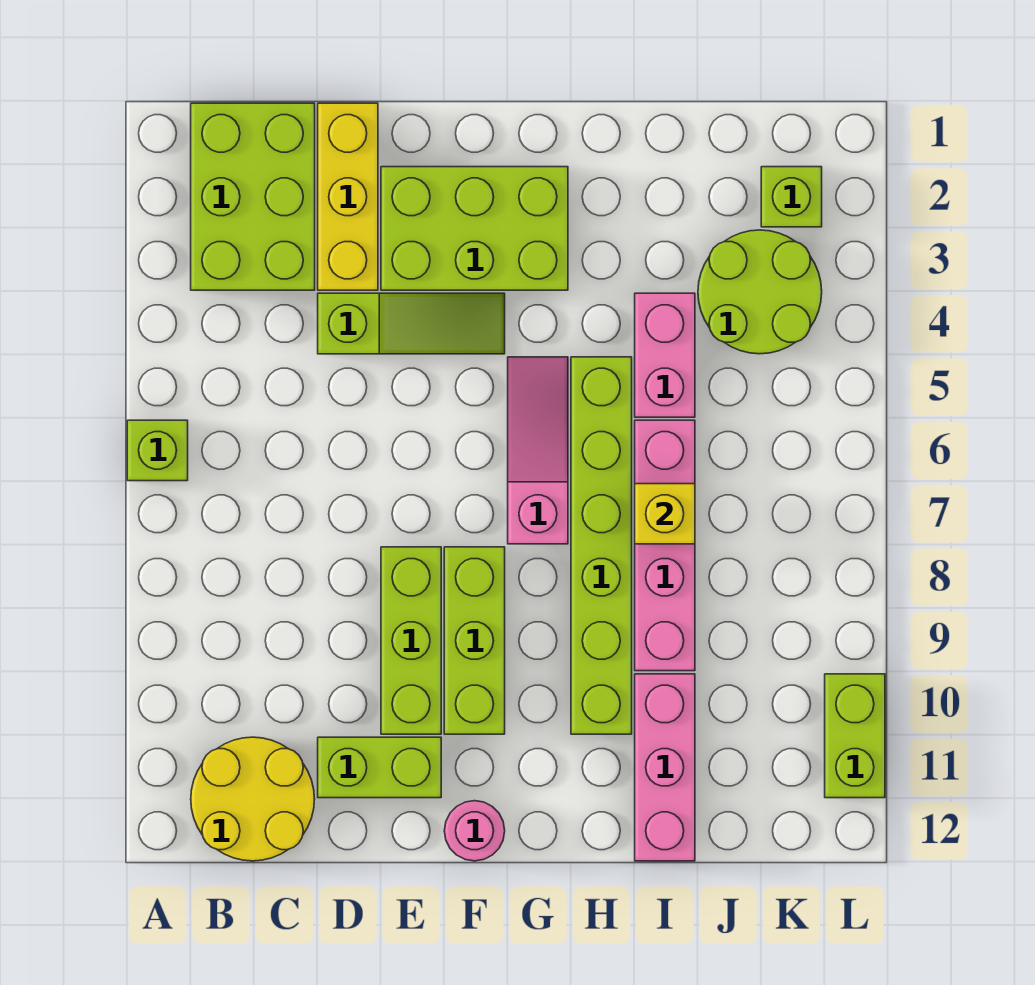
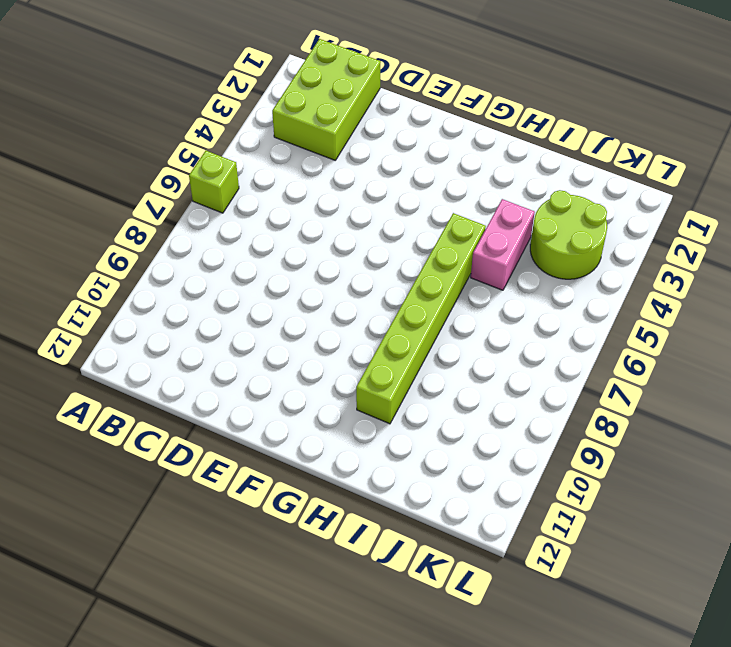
none -> yellow round brick B11:C12 level 1
none -> yellow brick D1:D3 level 1
none -> lime slope D4:F4 level 1 top D

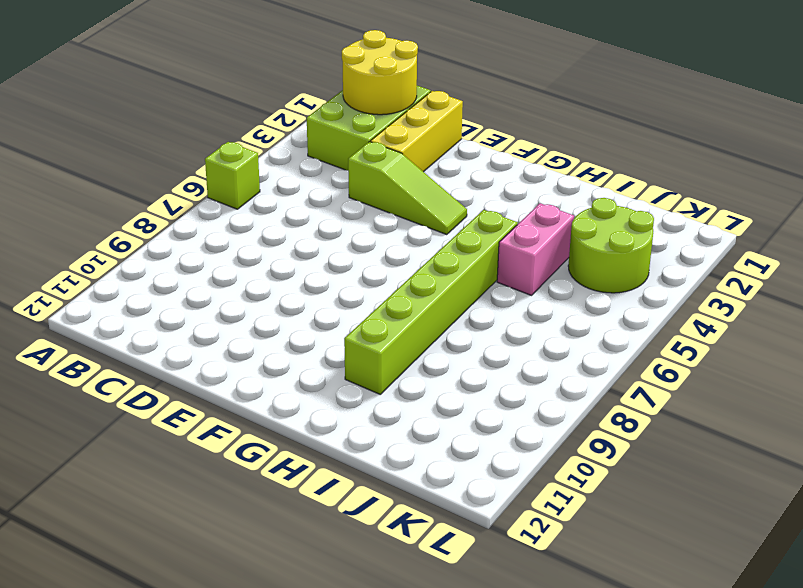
yellow round brick B1:C2 level 2 -> yellow round brick B11:C12 level 1
none -> lime brick D11:E11 level 1
none -> lime brick E2:G3 level 1
none -> lime brick E8:E10 level 1

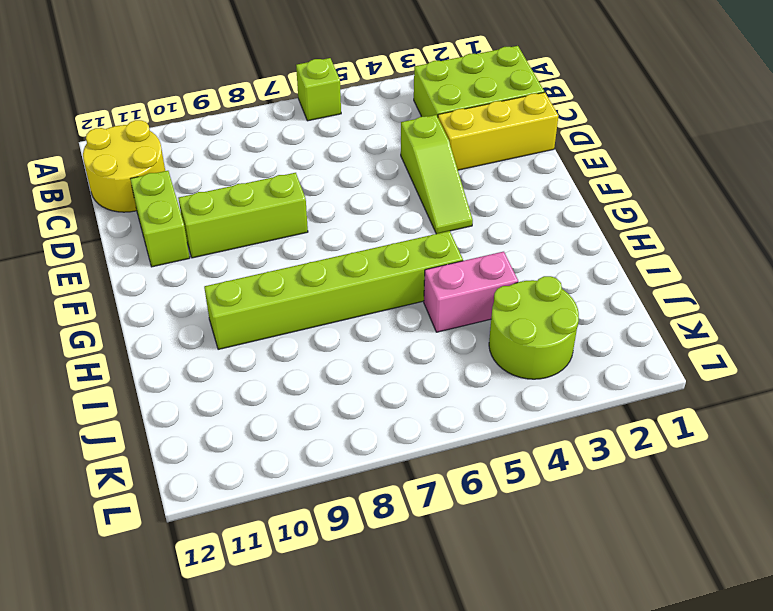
none -> lime brick E2:G3 level 1
none -> lime brick F8:F10 level 1
none -> pink round brick F12 level 1

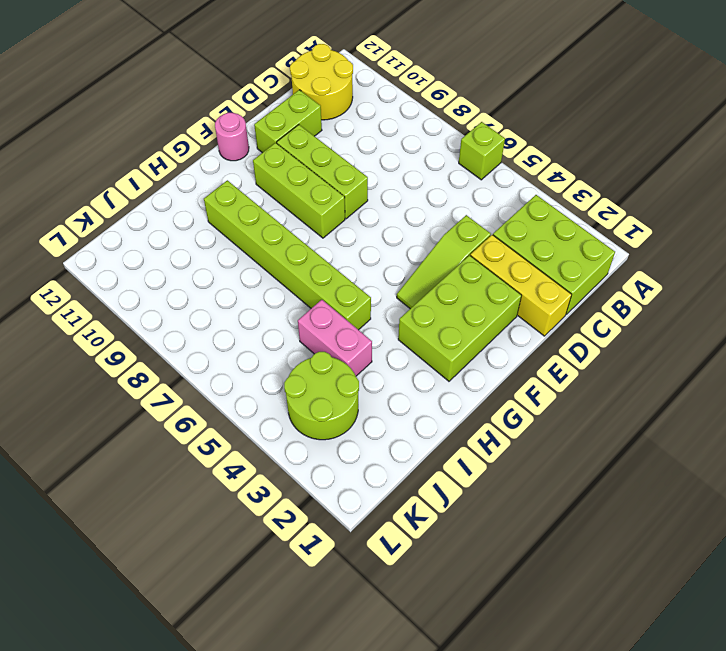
none -> pink slope G5:G7 level 1 top 7
none -> pink brick I6:I9 level 1
none -> pink brick I10:I12 level 1

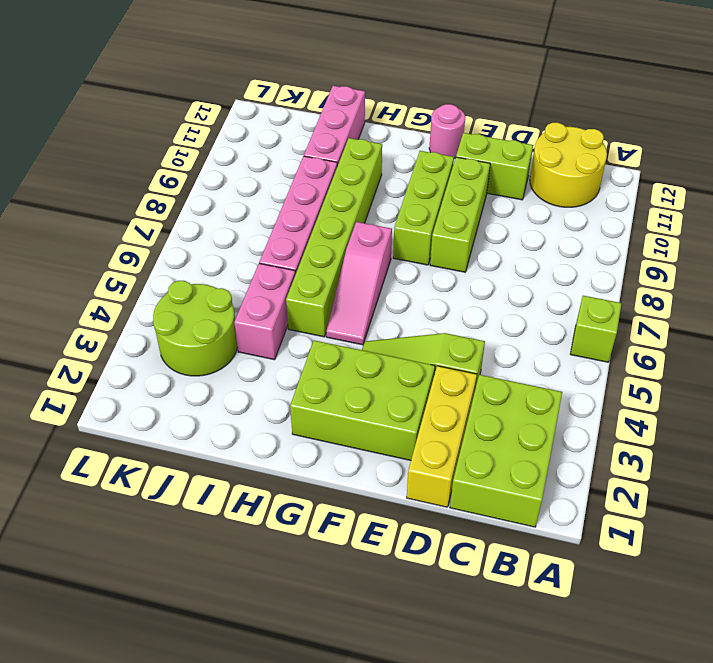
none -> lime brick K2 level 1
none -> lime brick L10:L11 level 1
none -> yellow brick I7 level 2

